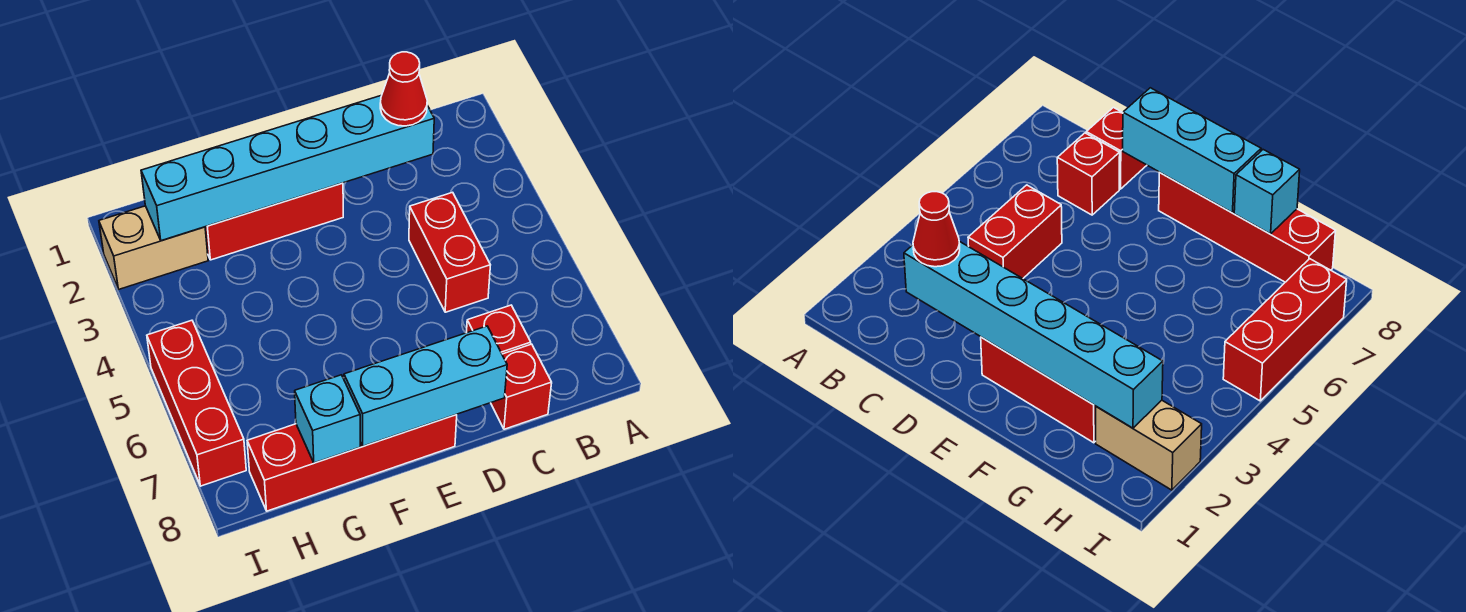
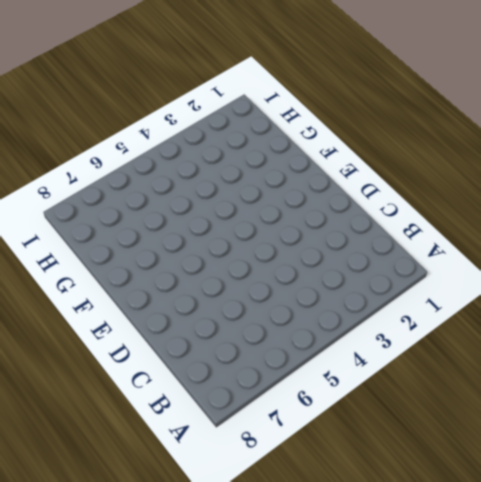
none -> red brick C4:C5 level 1
none -> red brick C7 level 1

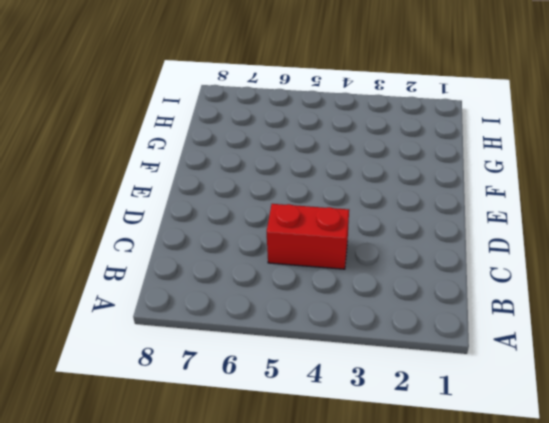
none -> red brick C7 level 1
none -> red brick C8 level 1

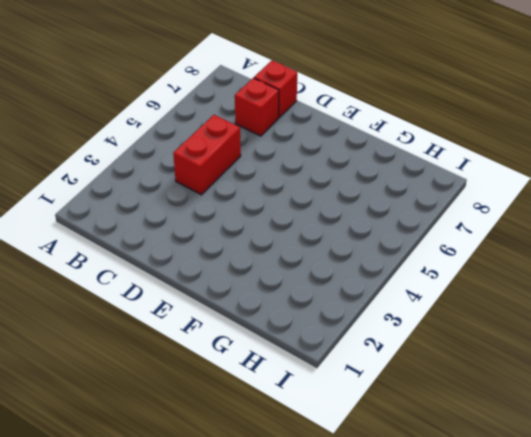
none -> red brick E2:G2 level 1
none -> red brick E8:H8 level 1

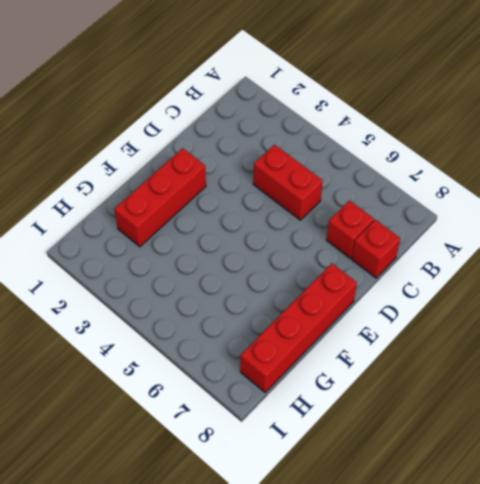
none -> tan brick H2:I2 level 1
none -> red brick I5:I7 level 1

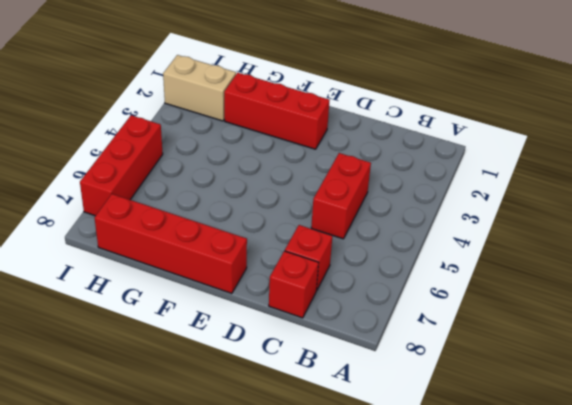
none -> cyan brick C2:H2 level 2
none -> cyan brick D8:F8 level 2

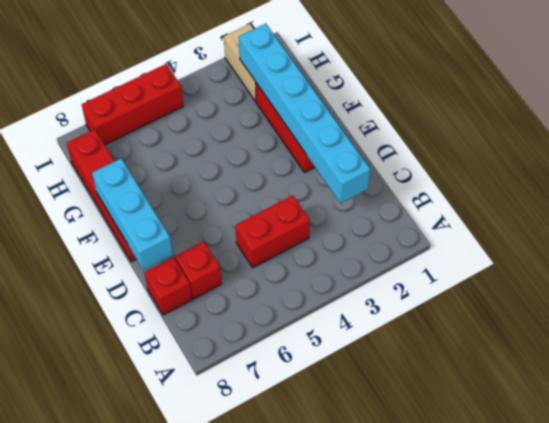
none -> cyan brick G8 level 2
none -> red cone C2 level 3

